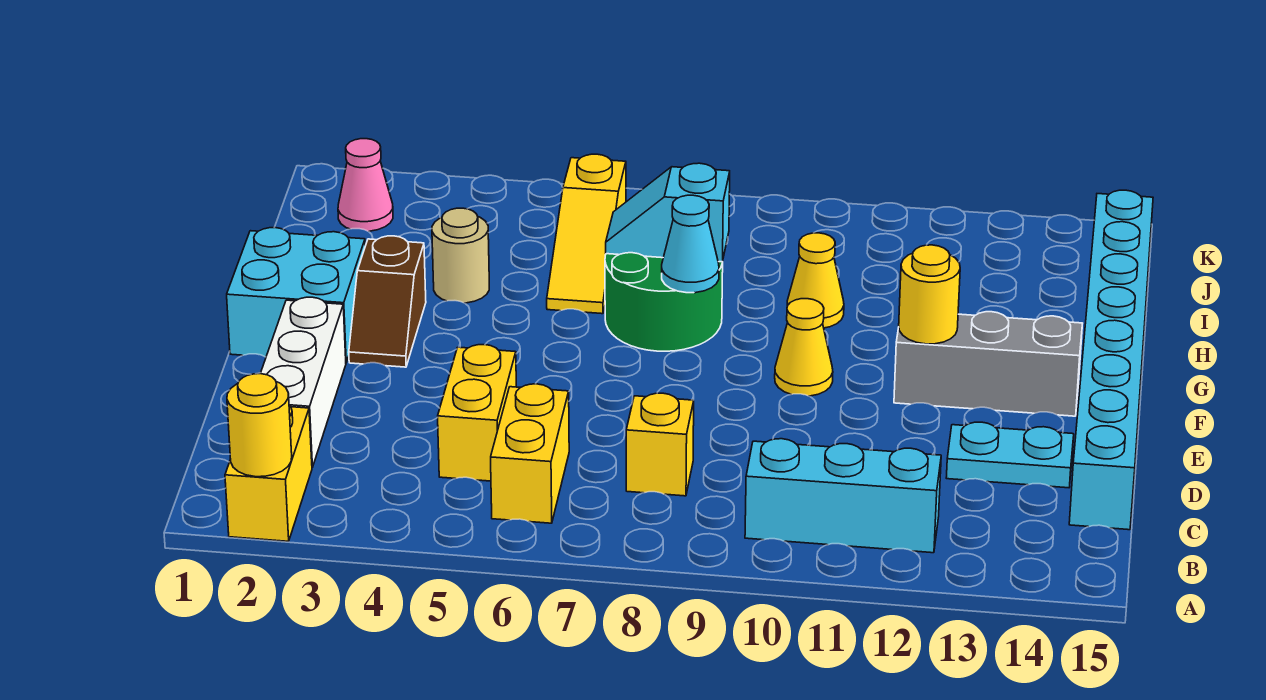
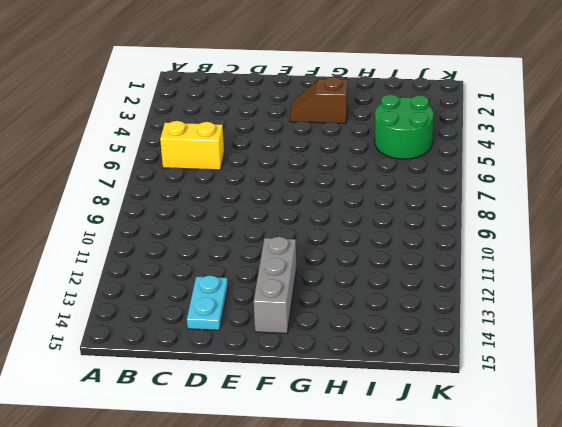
green round brick I4:J5 level 1 -> green round brick G7:H8 level 1
none -> yellow brick A2:B2 level 1
none -> cyan brick B10:B12 level 1
none -> white brick C2:E2 level 1

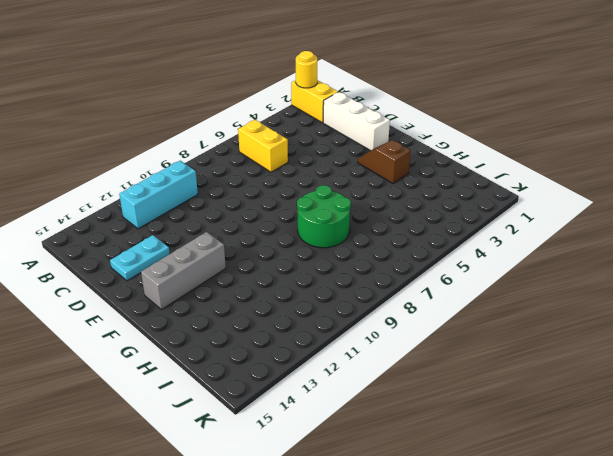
none -> yellow brick C5:D5 level 1
none -> yellow brick C8 level 1
none -> cyan brick C15:J15 level 1

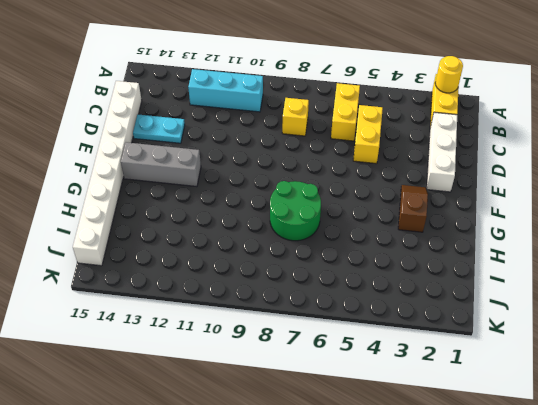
white brick C15:J15 level 1 -> cyan brick C15:J15 level 1
none -> cyan brick F1:G2 level 1
none -> yellow cone F10 level 1
none -> tan round brick H4 level 1

